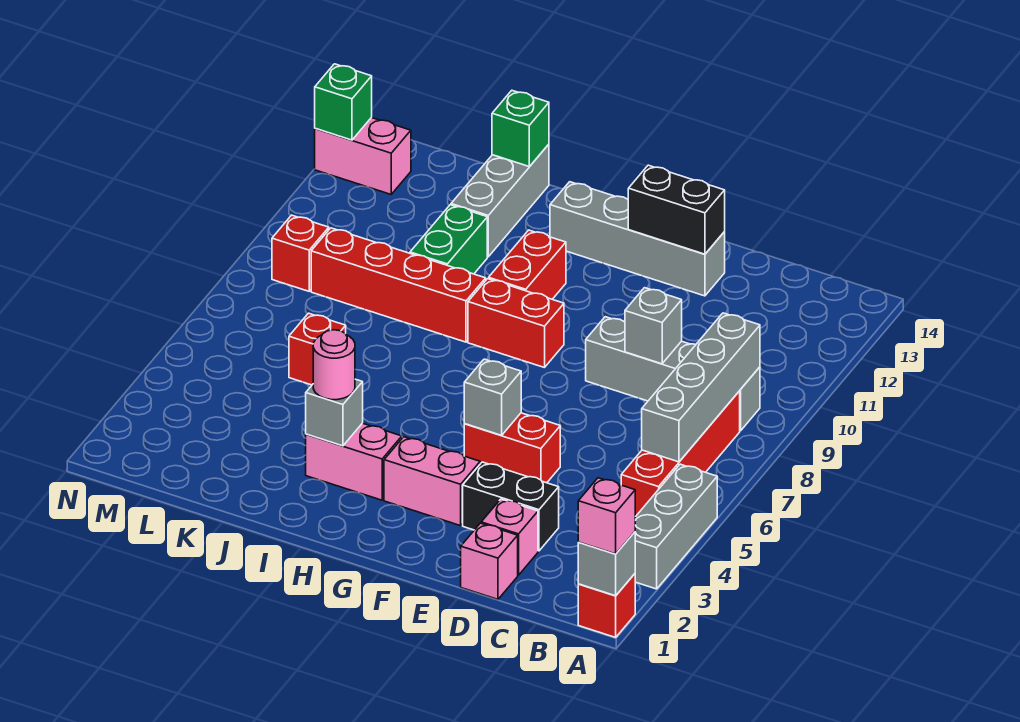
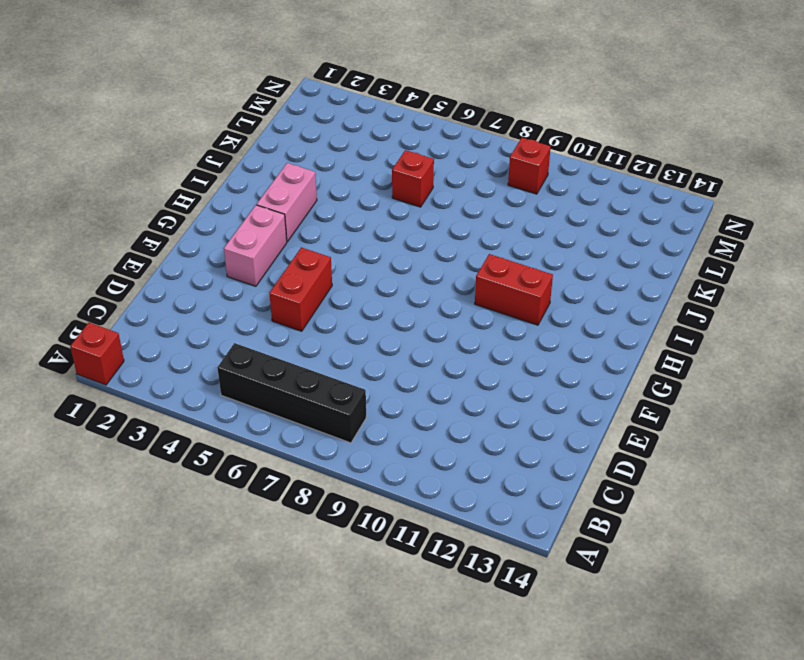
black brick B5:B8 level 1 -> red brick B5:B8 level 1
none -> grey brick A3:A5 level 1
none -> grey brick B9:E9 level 1
none -> pink brick D1 level 1

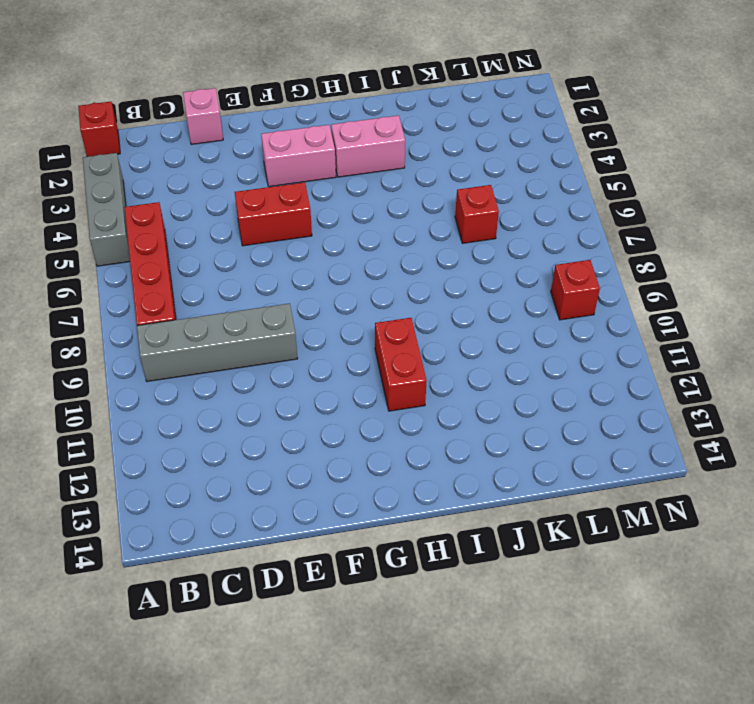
none -> pink brick D2 level 1
none -> black brick D3:E3 level 1
none -> grey brick E13:H13 level 1

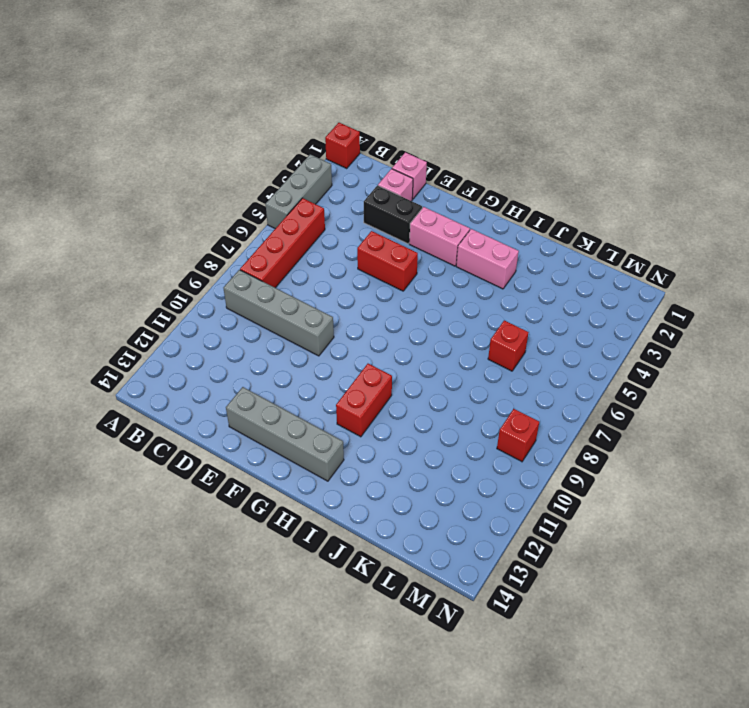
none -> red brick G9:H9 level 1
none -> red brick I9:L9 level 1
none -> green brick J10:J11 level 1

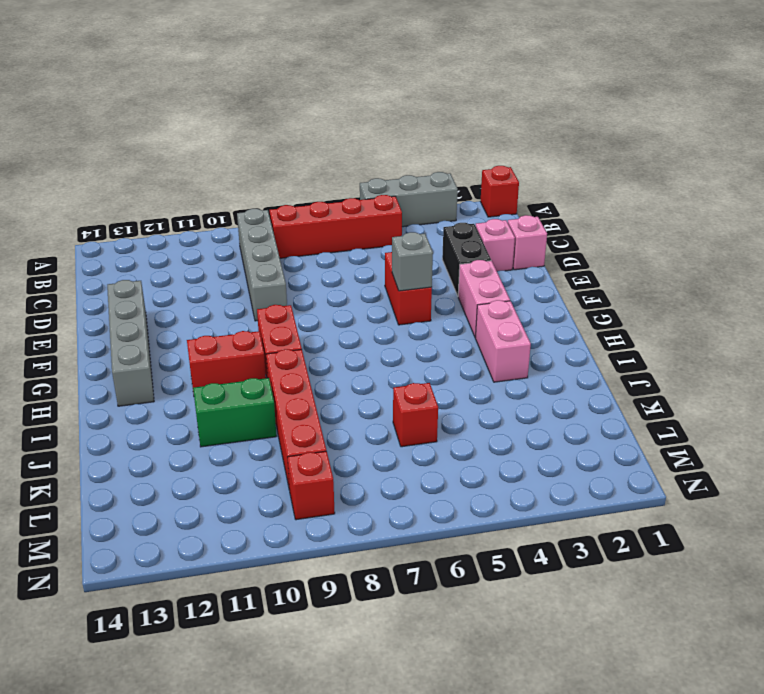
none -> grey brick J12:J14 level 1
none -> pink brick M13:N13 level 1
none -> grey brick A1 level 2

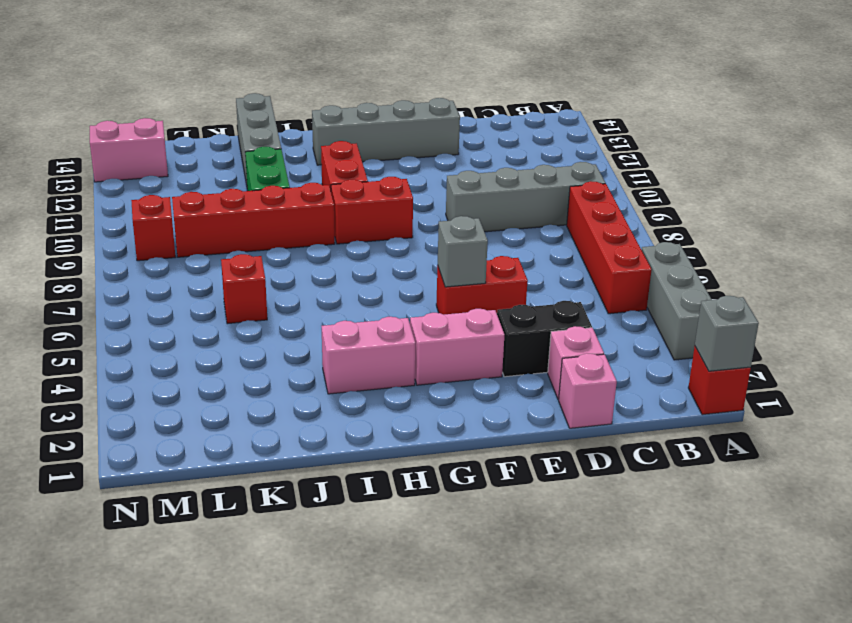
none -> grey brick B6:B9 level 2
none -> grey brick D9 level 2
none -> black brick E13:F13 level 2

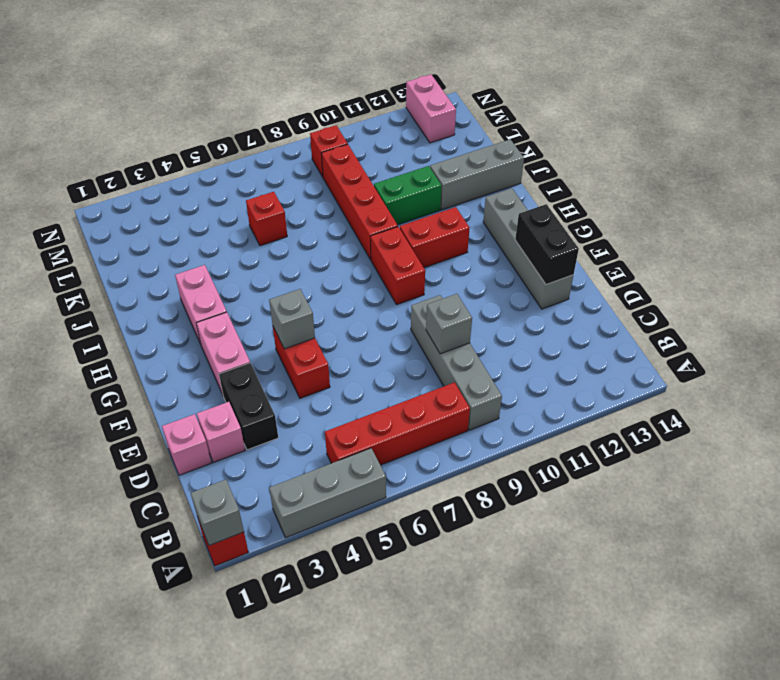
none -> grey brick B6:B9 level 2
none -> grey brick I3 level 2
none -> green brick J14 level 2

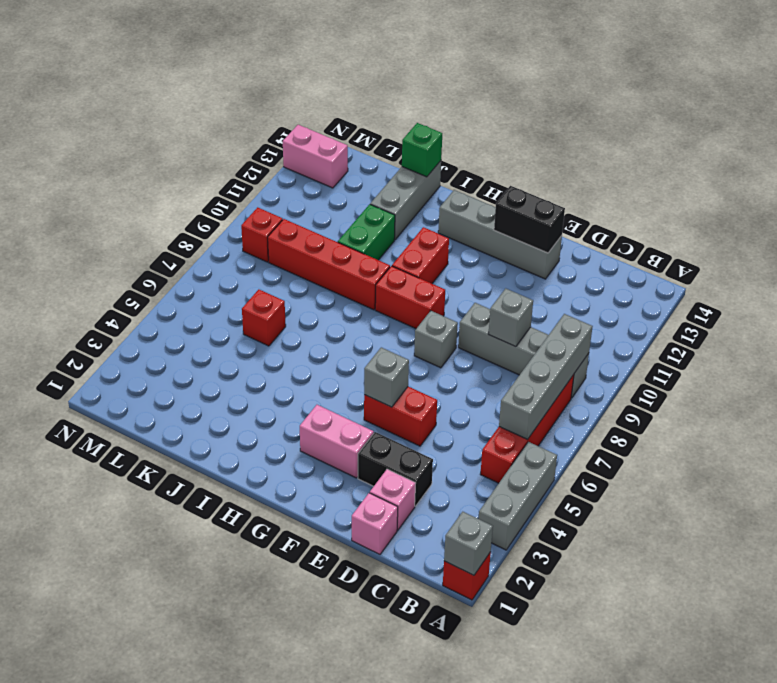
grey brick F8 level 1 -> grey brick I3 level 2
none -> pink brick H3:I3 level 1
none -> green brick N13 level 2
none -> pink brick A1 level 3

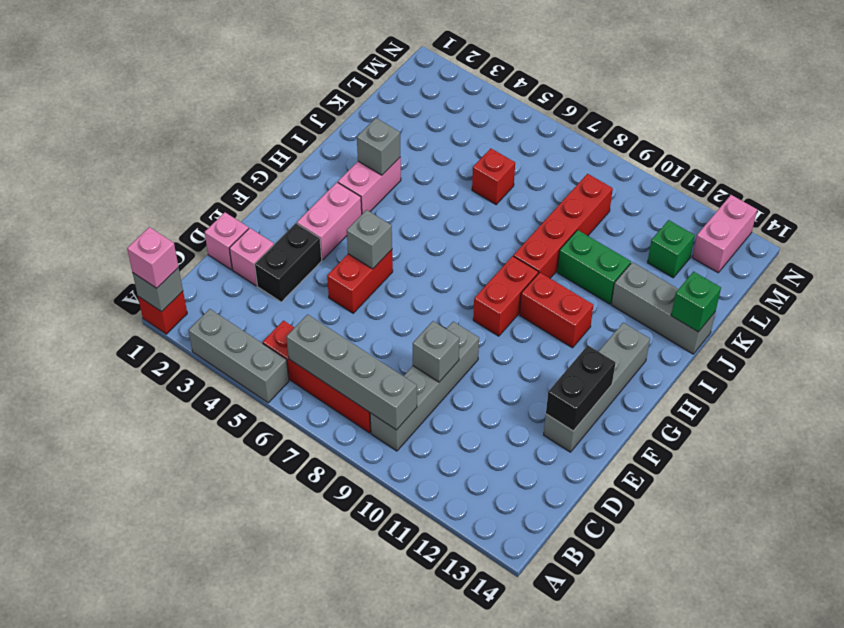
green brick L12 level 1 -> green brick N13 level 2
none -> red brick M9 level 1
none -> pink round brick I3 level 3

